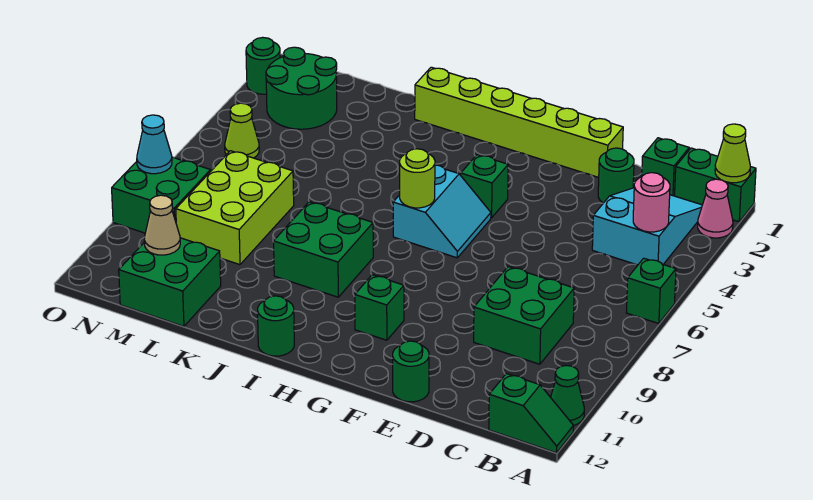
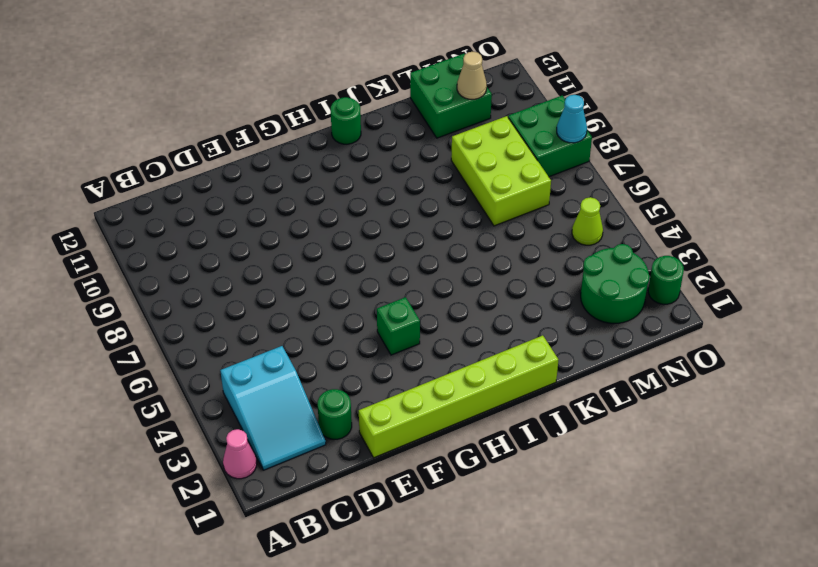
none -> green brick A1:B1 level 1
none -> green brick A6 level 1
none -> green cone A11 level 1

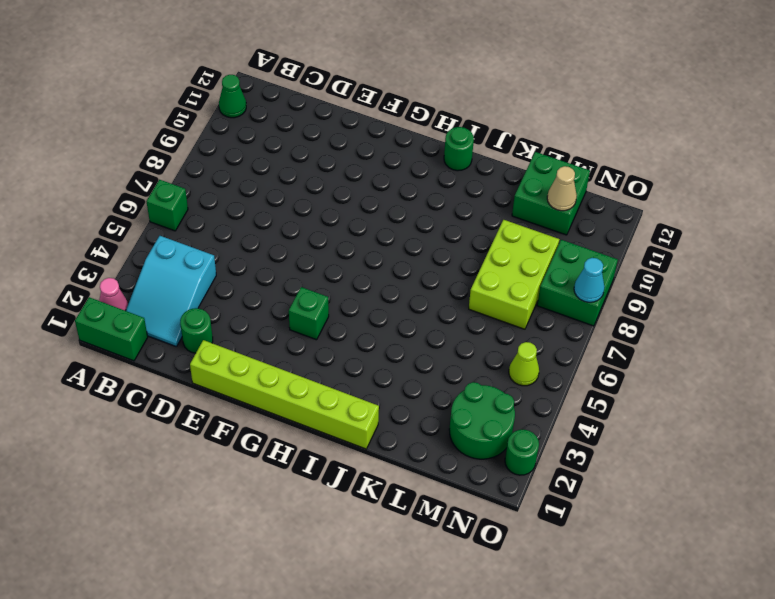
none -> green slope A12:B12 level 1 top B
none -> green brick C1 level 1
none -> green brick C8:D9 level 1

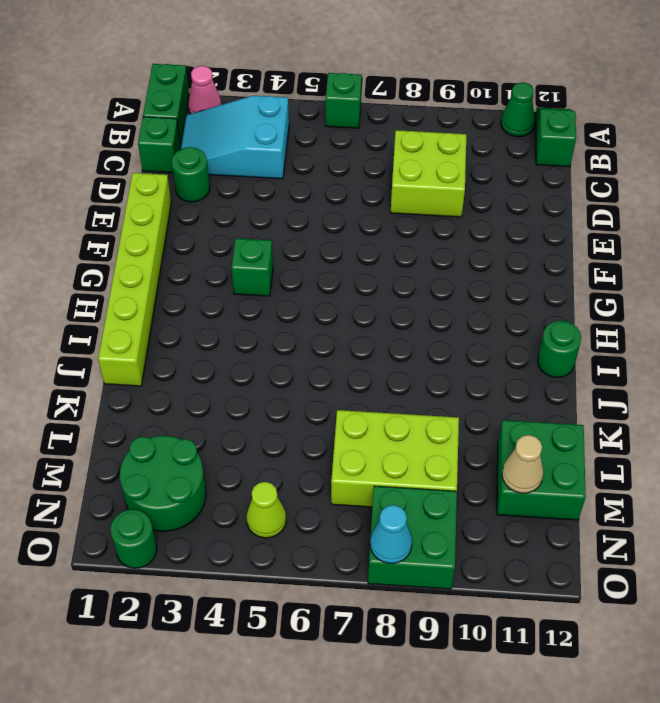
lime brick C8:D9 level 1 -> green brick C8:D9 level 1
none -> green round brick E12 level 1
none -> cyan slope G5:H6 level 1 top H
none -> green brick G10 level 1

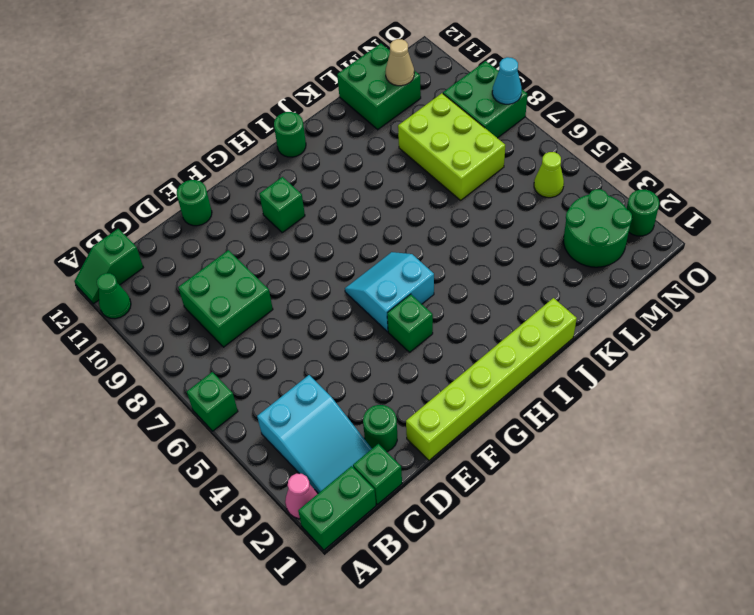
cyan slope G5:H6 level 1 top 5 -> cyan slope G5:H6 level 1 top H
none -> green brick I8:J9 level 1
none -> lime cone A1 level 2
none -> pink round brick B4 level 2

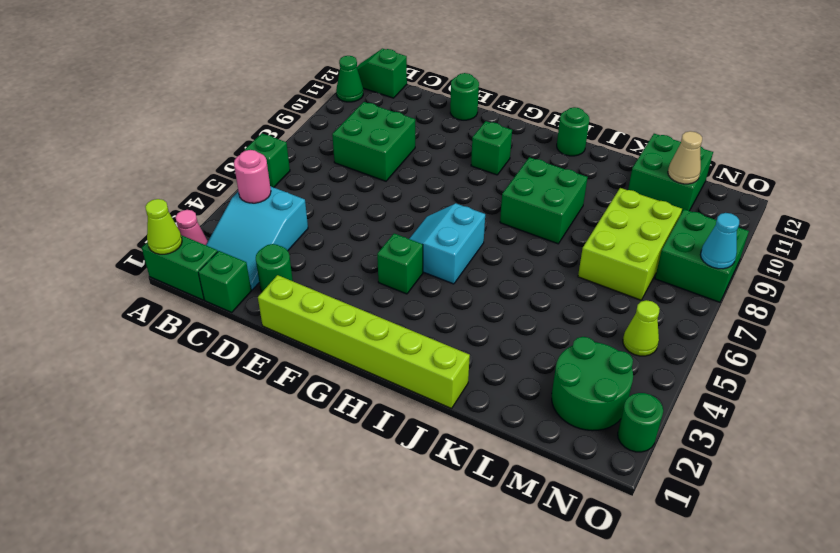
none -> lime round brick H6 level 2

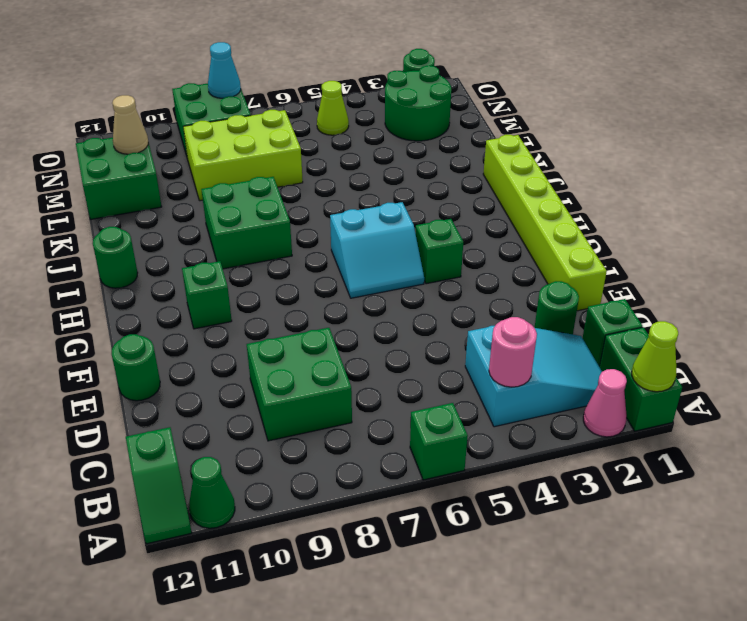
none -> lime round brick H6 level 2

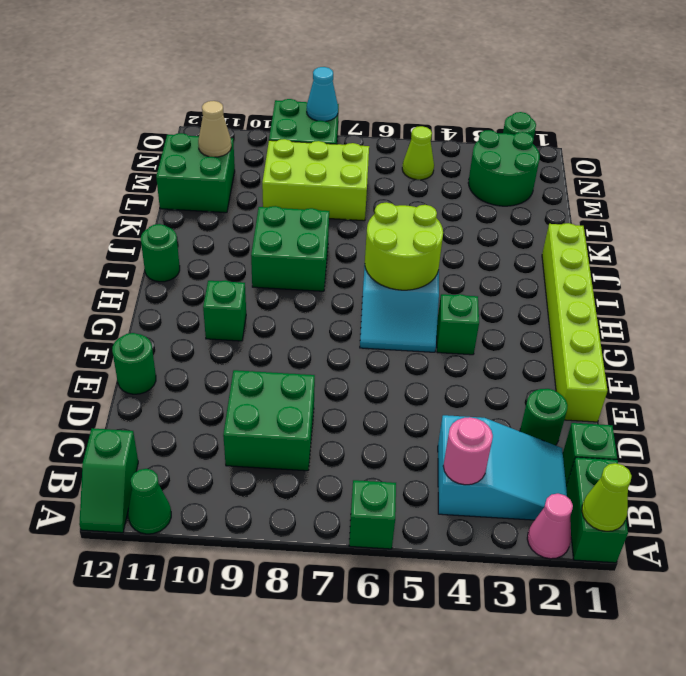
lime round brick H5:I6 level 2 -> lime round brick H6 level 2

